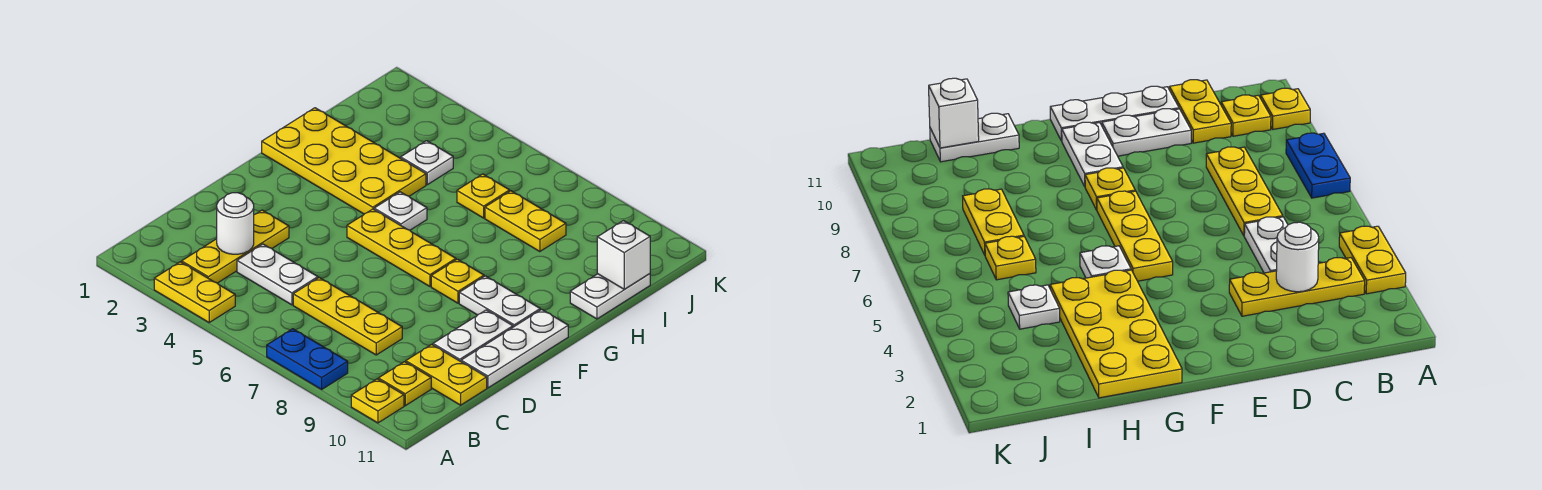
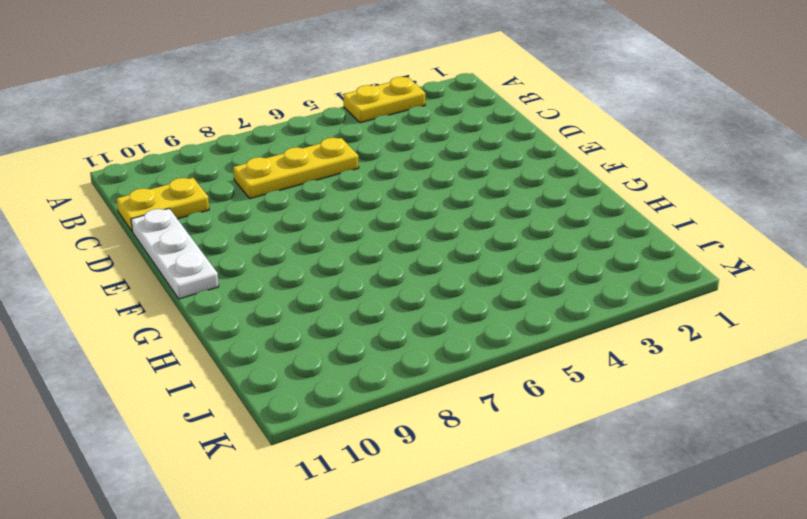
none -> blue plate A7:A8 level 1
none -> yellow plate A10 level 1
none -> yellow plate B3:D3 level 1

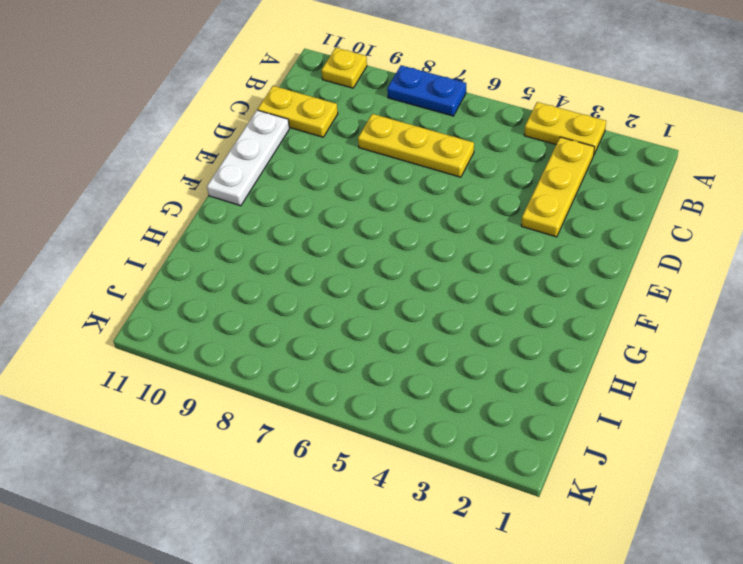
none -> yellow plate B10 level 1
none -> white plate C4:C5 level 1
none -> white plate D10:E10 level 1

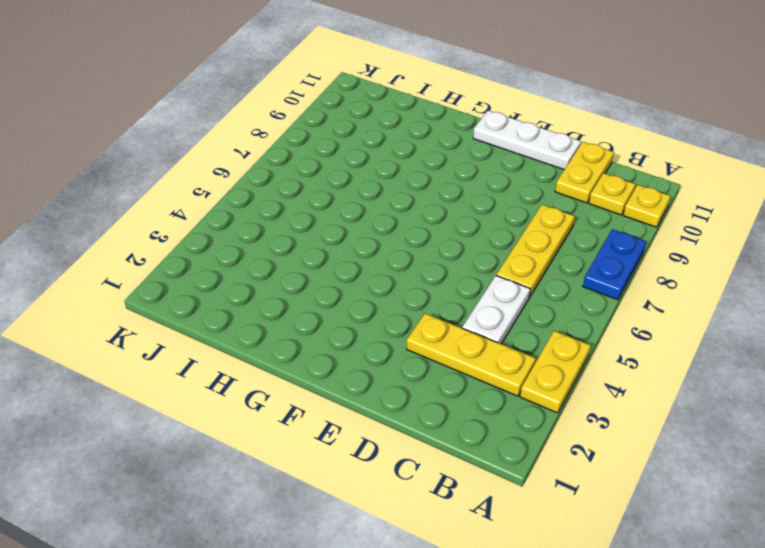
none -> white plate D10:E10 level 1
none -> yellow plate F5:F7 level 1
none -> yellow plate F8 level 1

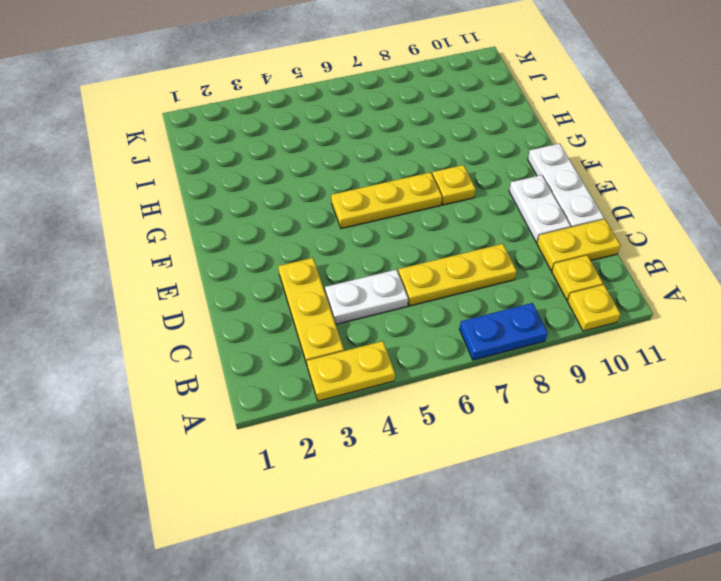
none -> white plate F9:F10 level 1
none -> yellow plate G1:H4 level 1
none -> white plate G5 level 1

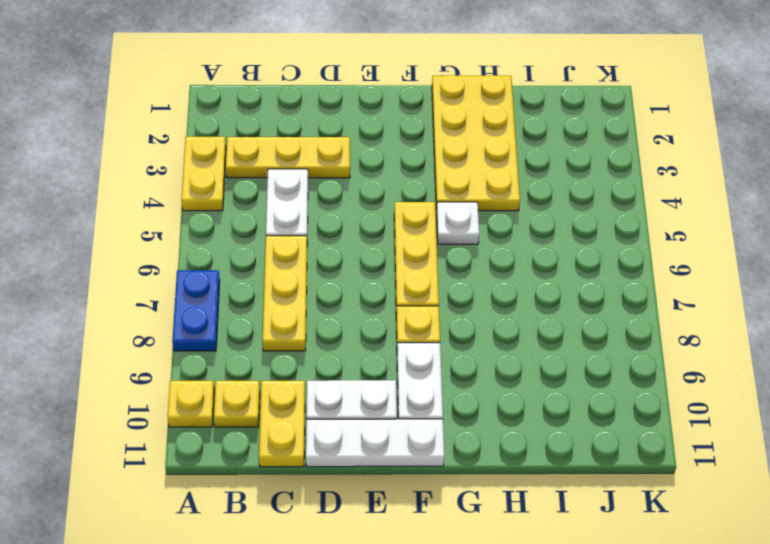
none -> white plate H11:I11 level 1
none -> white plate I4 level 1
none -> yellow plate I6 level 1

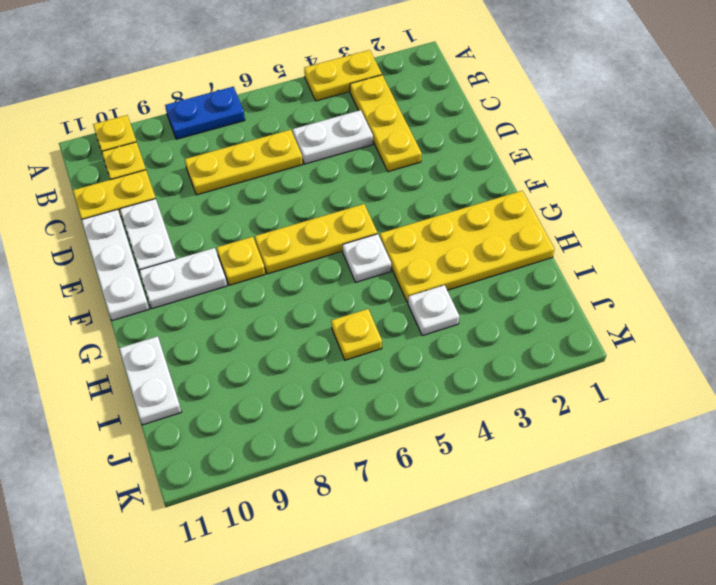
none -> yellow plate I7:I8 level 1
none -> white round brick C3 level 2
none -> white brick I11 level 2

